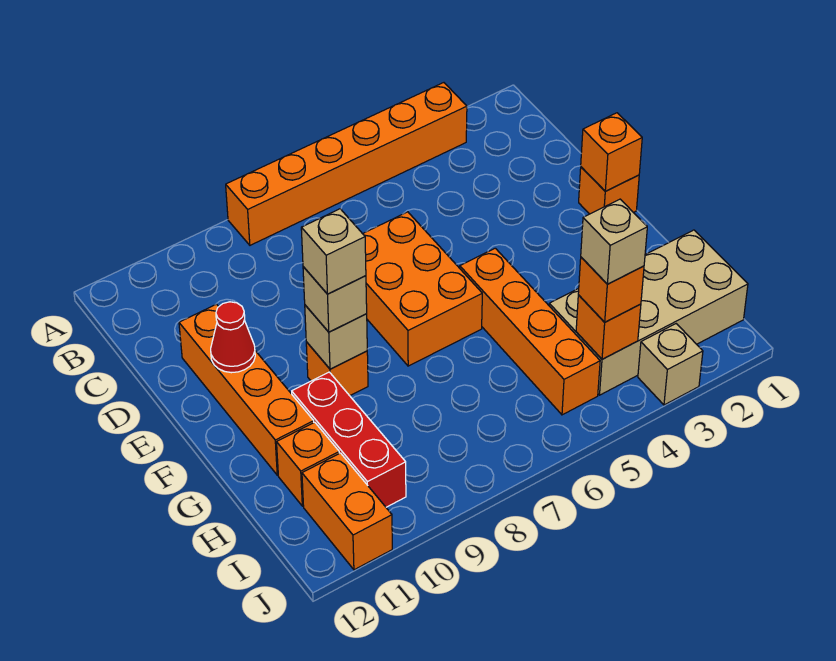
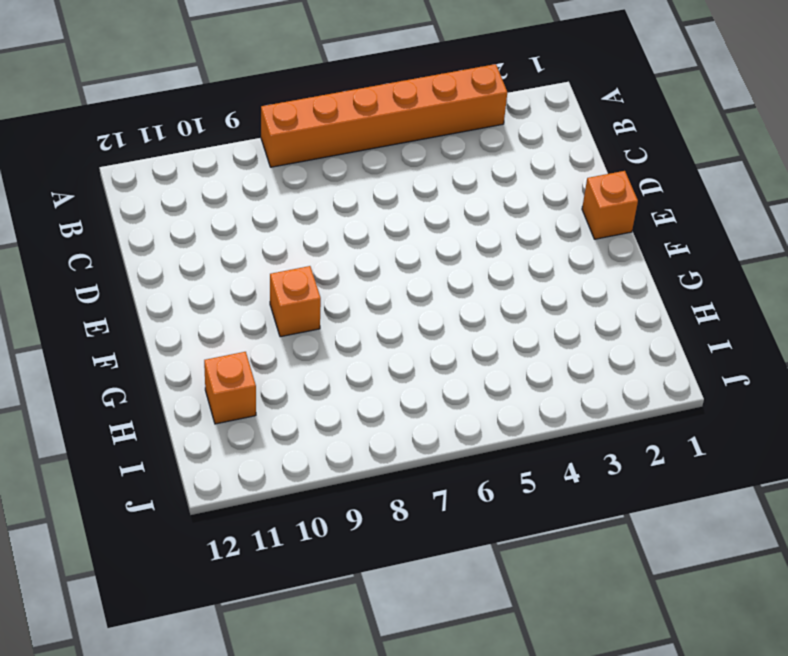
none -> orange brick D6:F7 level 1
none -> orange brick D11:G11 level 1
none -> orange brick F5:I5 level 1

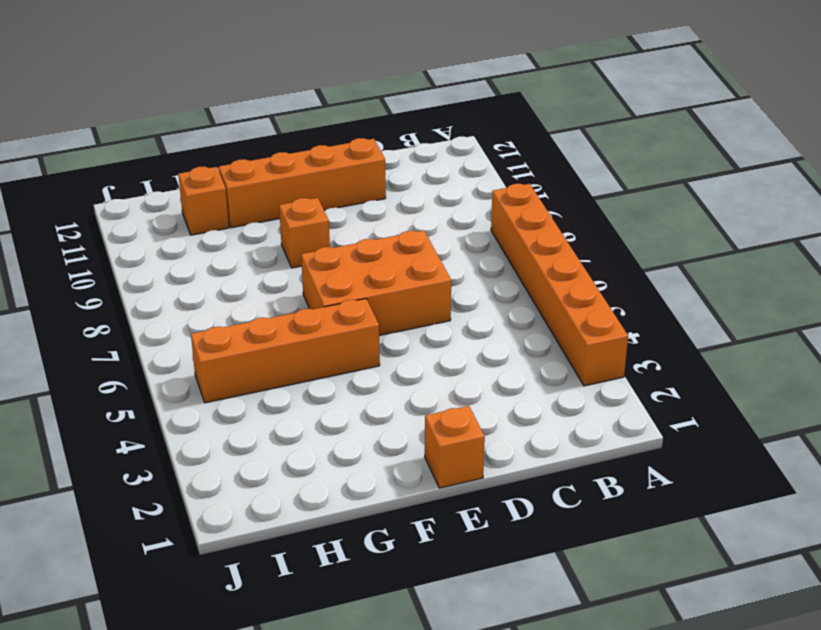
none -> red brick G10:I10 level 1
none -> tan brick H1:I4 level 1
none -> orange brick I11:J11 level 1

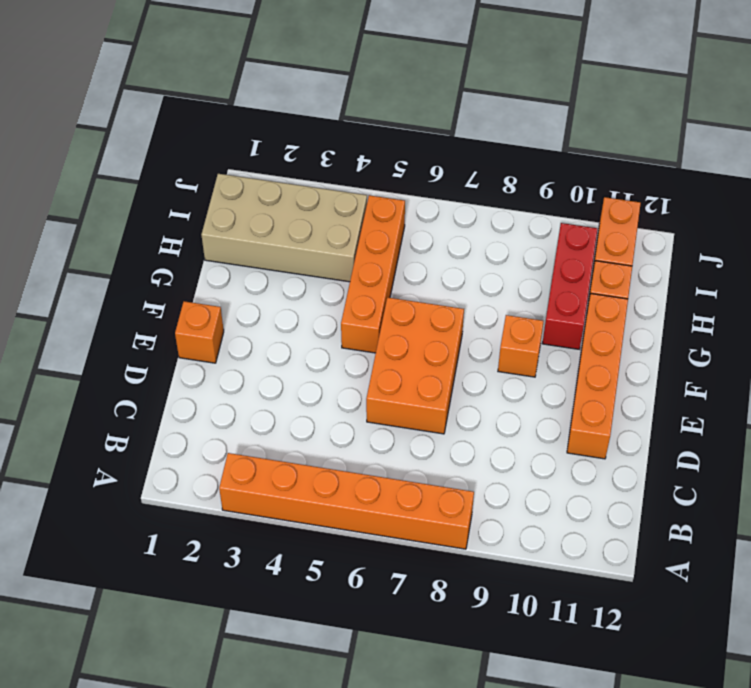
none -> tan brick J3 level 1
none -> orange brick E1 level 2
none -> red cone E11 level 2

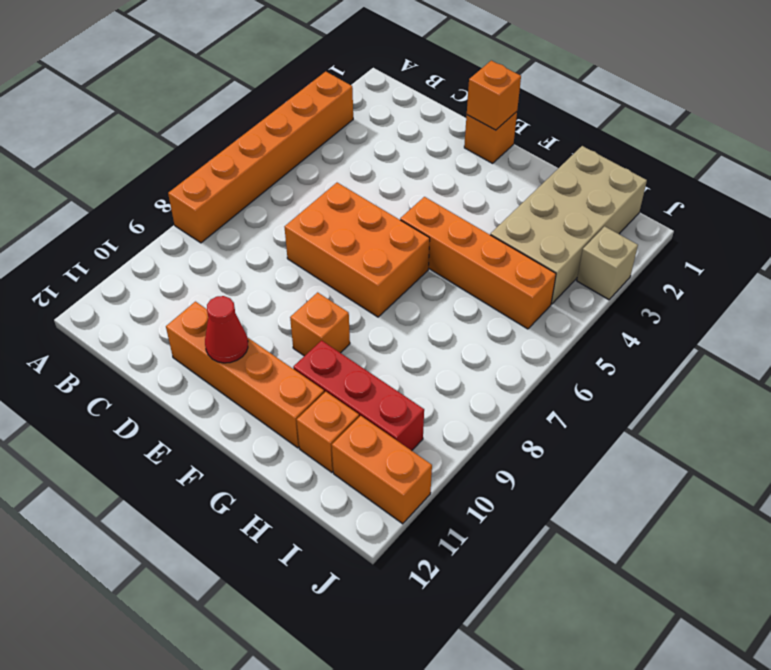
none -> tan brick F9 level 2
none -> orange brick I4 level 2
none -> tan brick F9 level 3

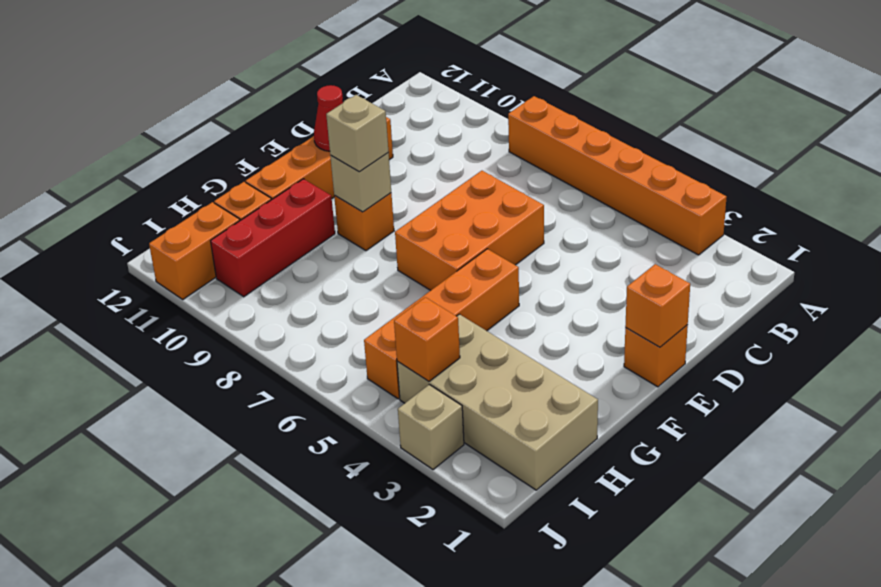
none -> orange brick I4 level 3
none -> tan brick F9 level 4
none -> tan brick I4 level 4

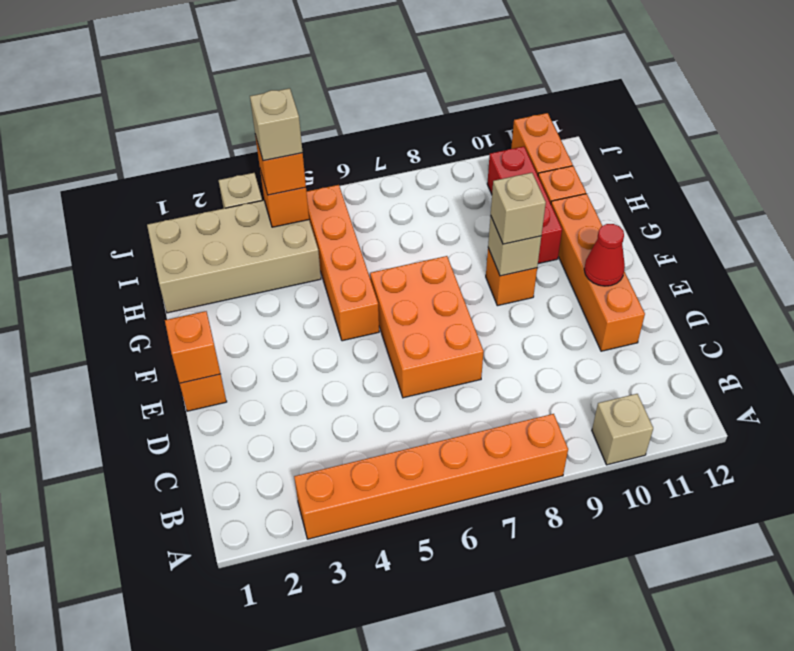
tan brick A10 level 1 -> tan brick F9 level 4

